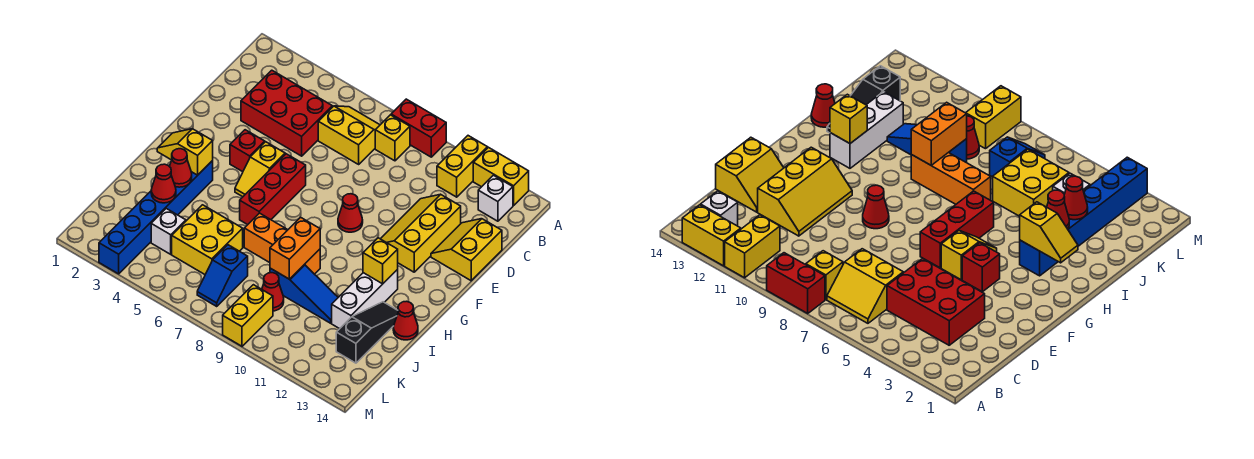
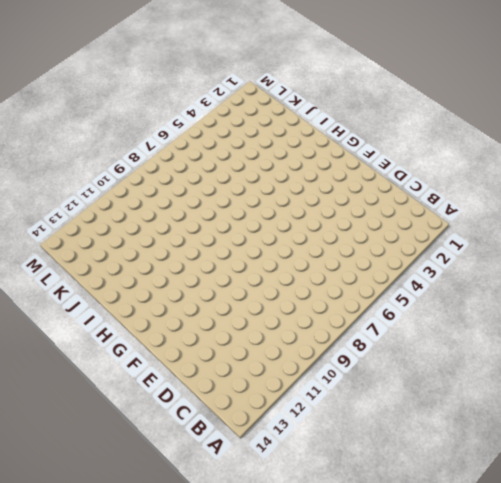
none -> red brick A8:A9 level 1
none -> yellow brick A11:B11 level 1
none -> yellow brick A12:A13 level 1

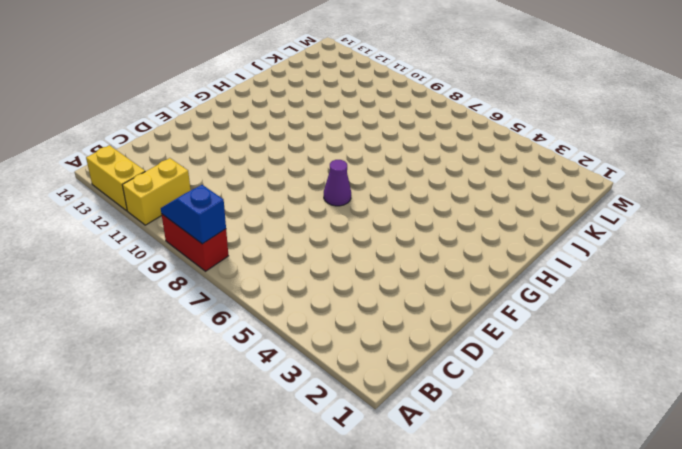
blue slope A8:A9 level 2 top 8 -> blue slope K7:L7 level 1 top K
purple cone F7 level 1 -> none
none -> yellow slope B6:C7 level 1 top C
none -> yellow brick B8 level 1
none -> white brick B13 level 1

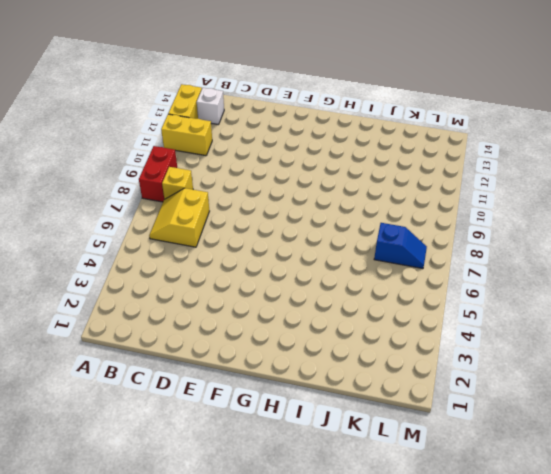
none -> red brick C3:D5 level 1
none -> yellow slope D11:F12 level 1 top 12
none -> yellow slope D13:E14 level 1 top 14

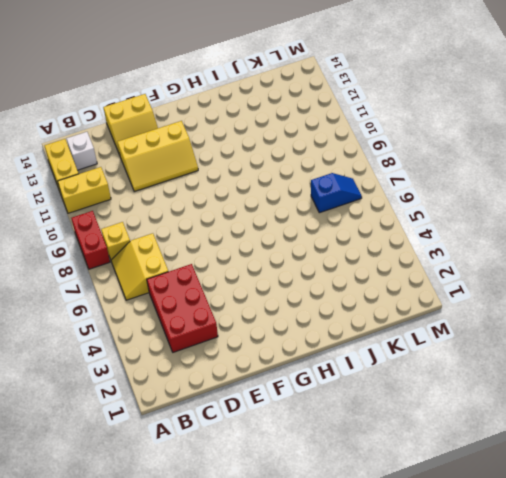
none -> red brick F4 level 1
none -> yellow slope F5:G5 level 1 top F
none -> red brick F6:H6 level 1

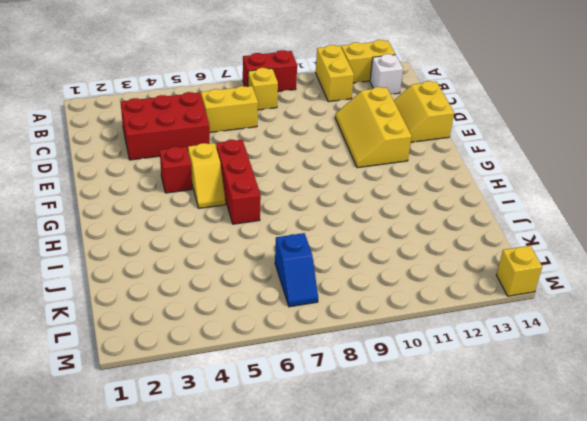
yellow brick M14 level 1 -> yellow brick H12 level 2
none -> red cone F9 level 1
none -> blue brick H3:M3 level 1
none -> white brick H12:J12 level 1

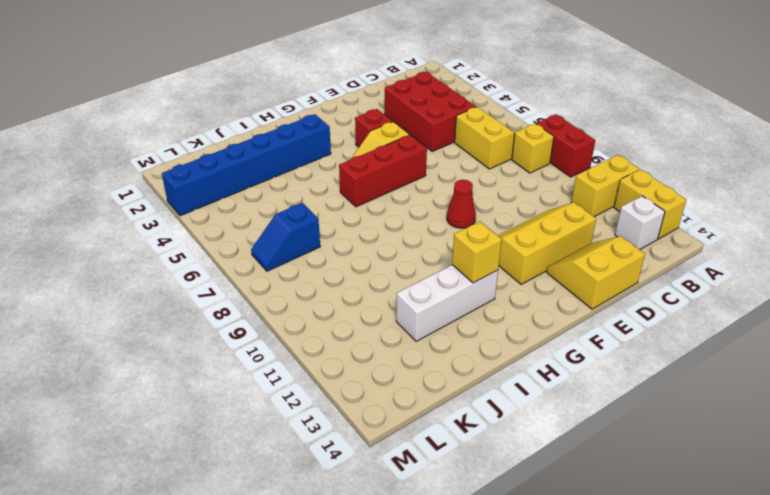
none -> orange brick I7:I9 level 1
none -> black slope I13:K13 level 1 top K
none -> red cone I14 level 1

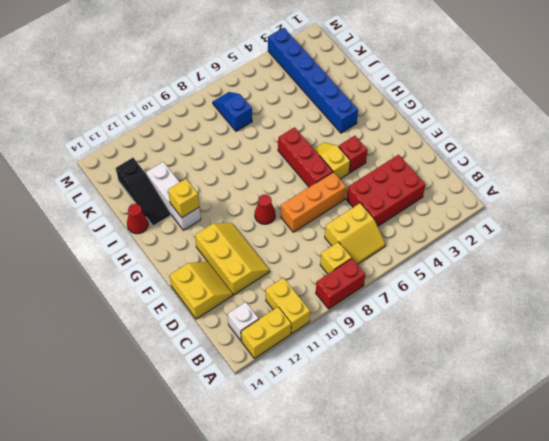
orange brick E6:E8 level 1 -> orange brick I7:I9 level 1
none -> yellow brick J5:K6 level 1
none -> blue slope J9:J11 level 1 top 9
none -> white brick K4 level 1

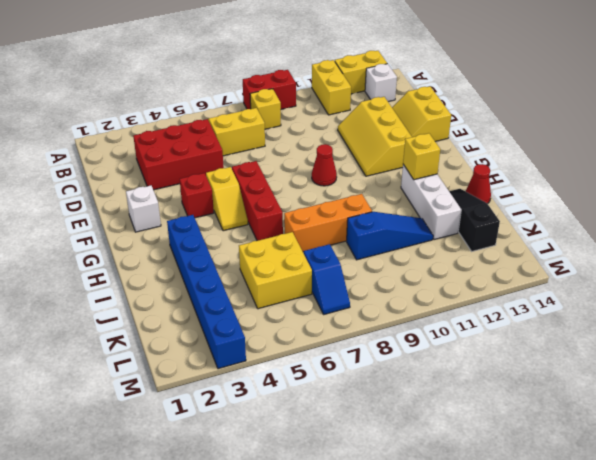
white brick F2 level 1 -> white brick K4 level 1
none -> red cone K9 level 1
none -> yellow brick L9:M9 level 1
none -> yellow slope H2:H3 level 2 top 3

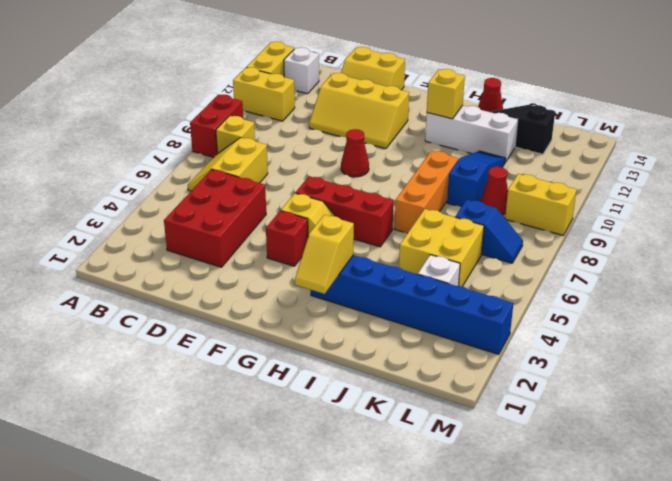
none -> red cone I3 level 2
none -> orange brick I9:J9 level 2
none -> red cone J3 level 2

